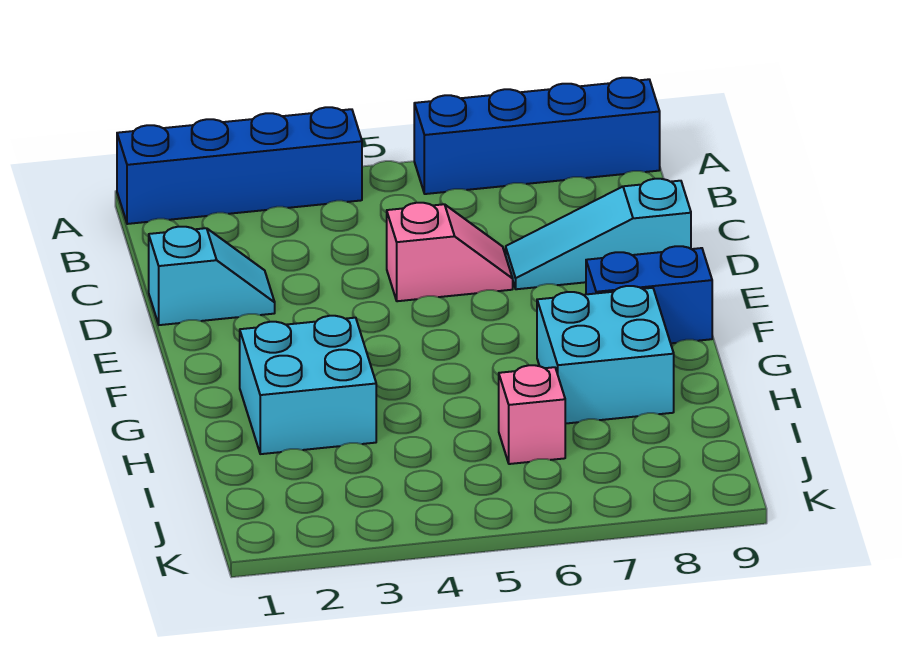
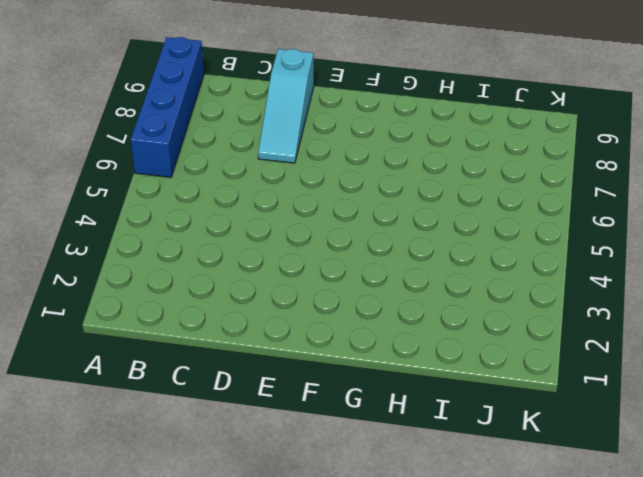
none -> blue brick A1:A4 level 1
none -> cyan slope D1:D2 level 1 top 1

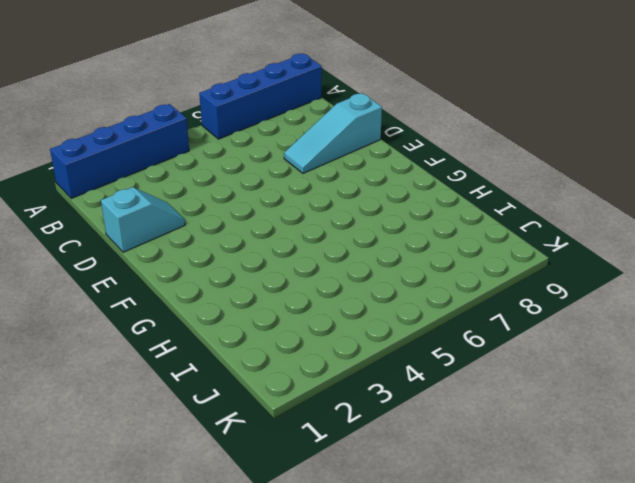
none -> pink slope D5:D6 level 1 top 5
none -> blue brick F8:F9 level 1

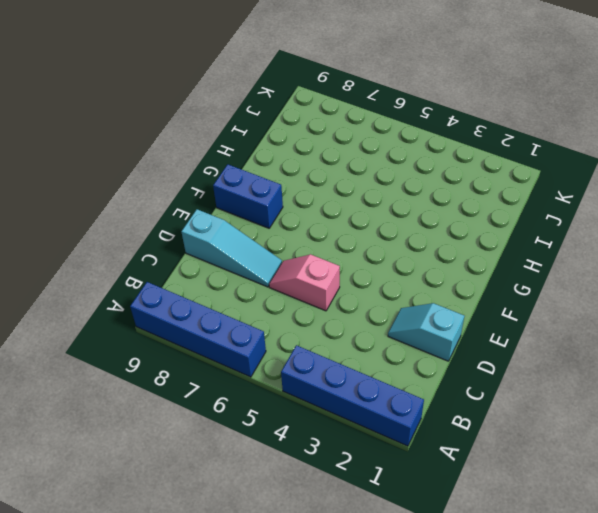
none -> cyan brick G2:H3 level 1
none -> cyan brick G7:H8 level 1

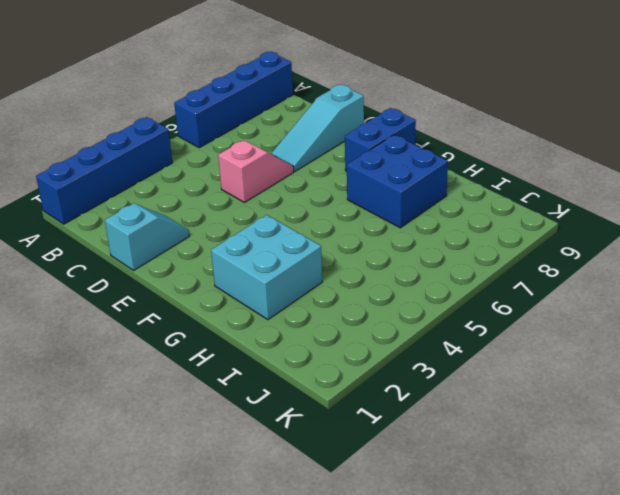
blue brick G7:H8 level 1 -> cyan brick G7:H8 level 1
none -> pink brick I6 level 1

